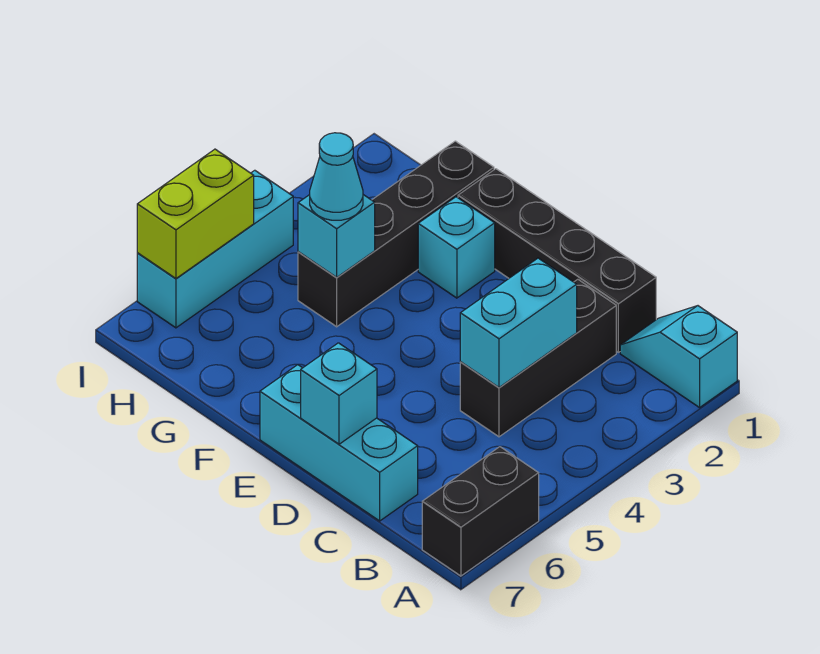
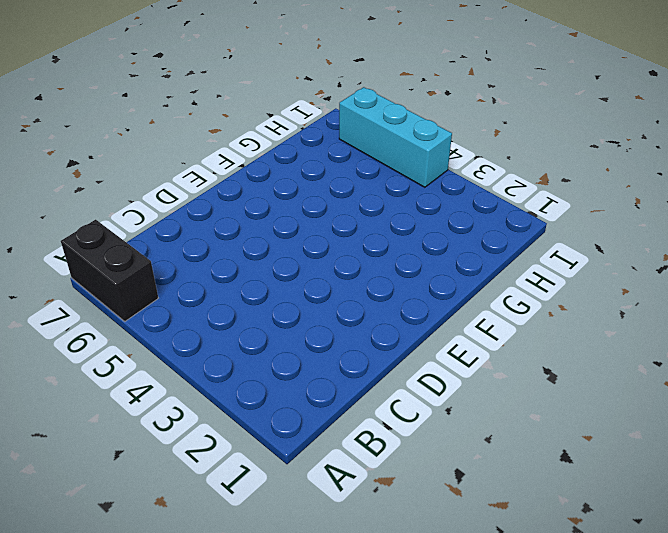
none -> cyan slope A1:B1 level 1 top A
none -> black brick C1:F1 level 1
none -> black brick C2:C4 level 1

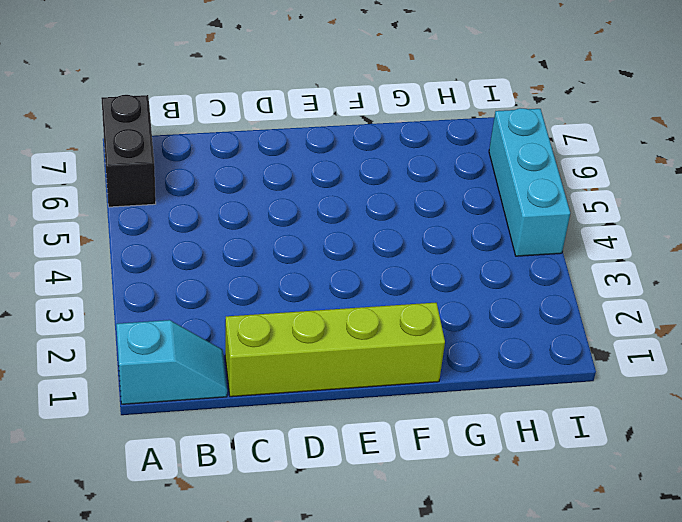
lime brick C1:F1 level 1 -> black brick C1:F1 level 1
none -> black brick C2:C4 level 1
none -> cyan brick C7:E7 level 1
none -> cyan brick F2 level 1

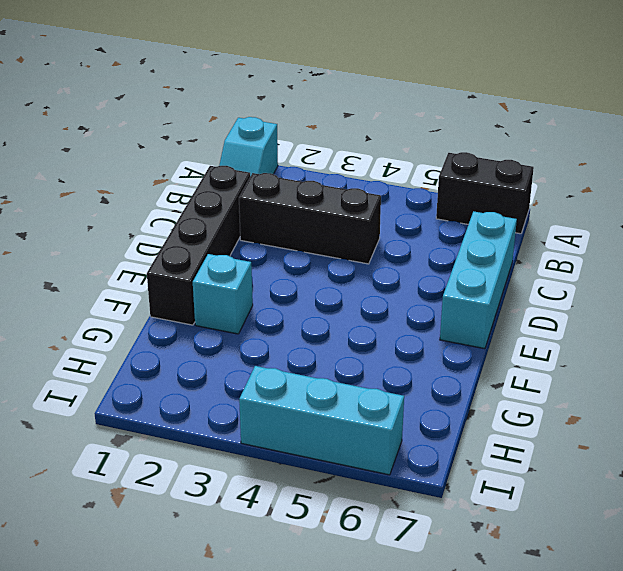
none -> black brick G1:G4 level 1
none -> cyan brick C3:C4 level 2
none -> cyan brick D7 level 2

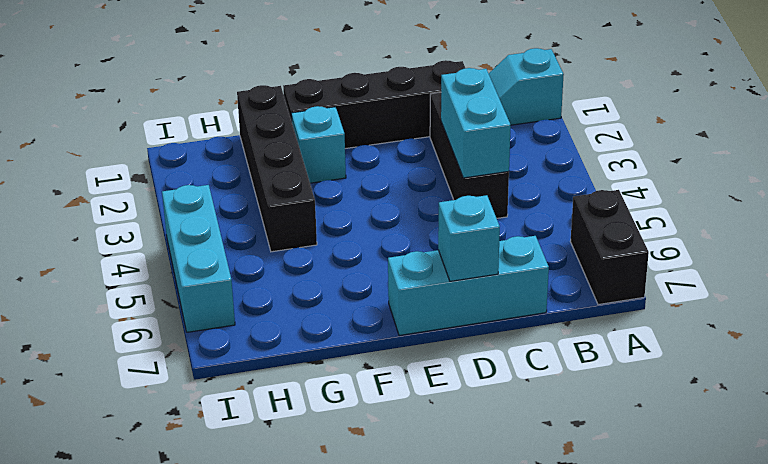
none -> cyan brick G4 level 2
none -> lime brick I5:I6 level 2
none -> cyan cone G4 level 3

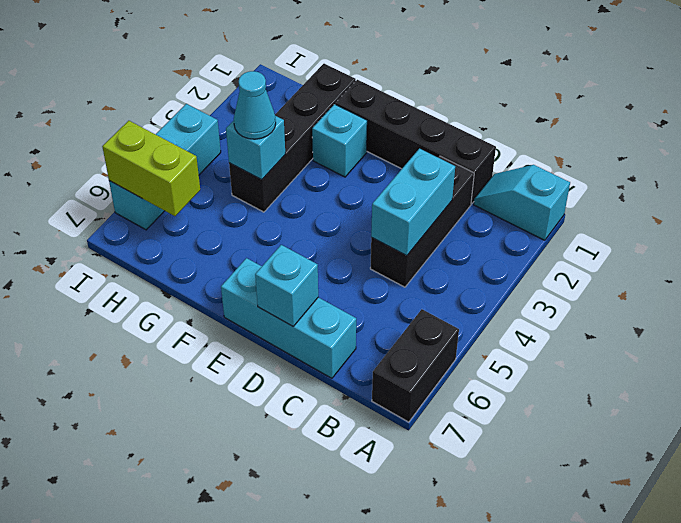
lime brick H6:I6 level 2 -> lime brick I5:I6 level 2

